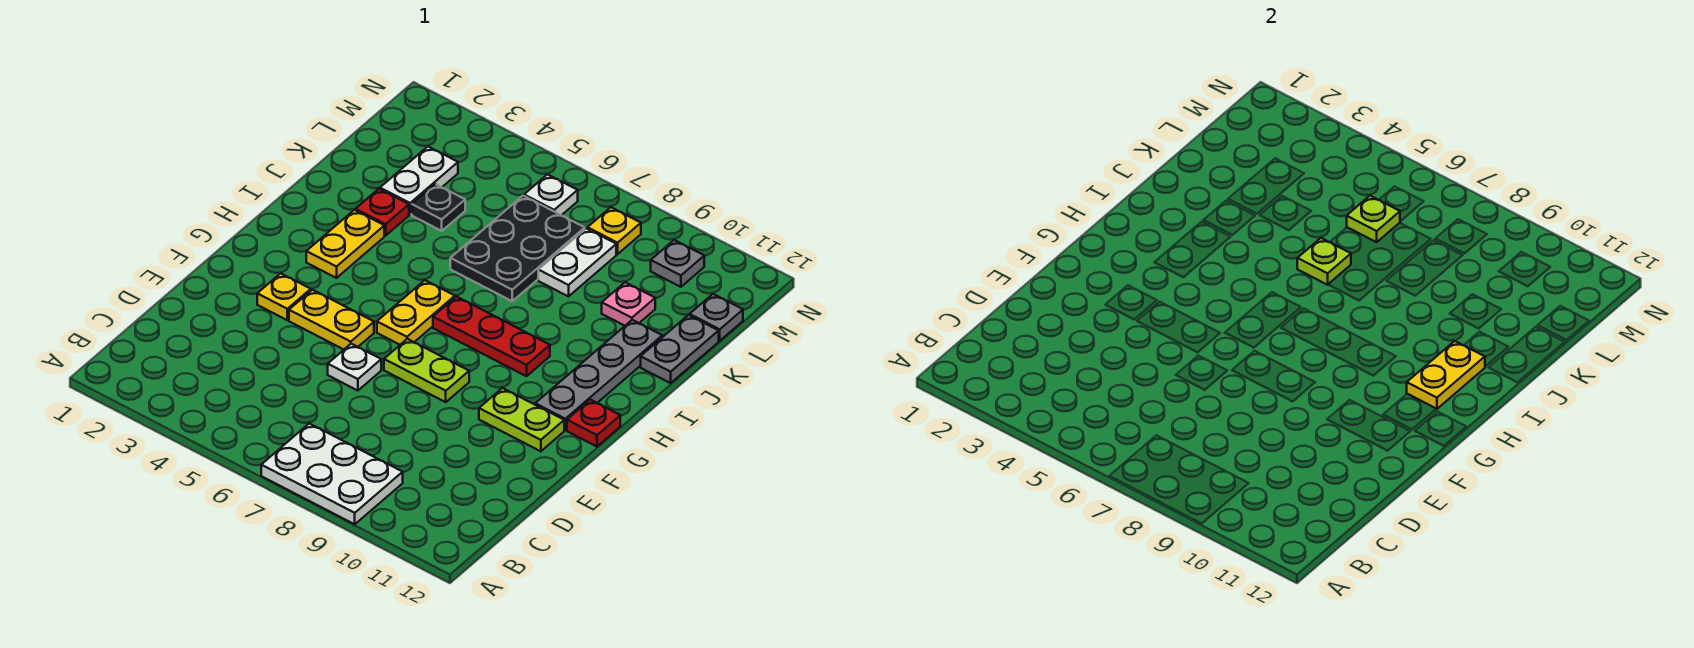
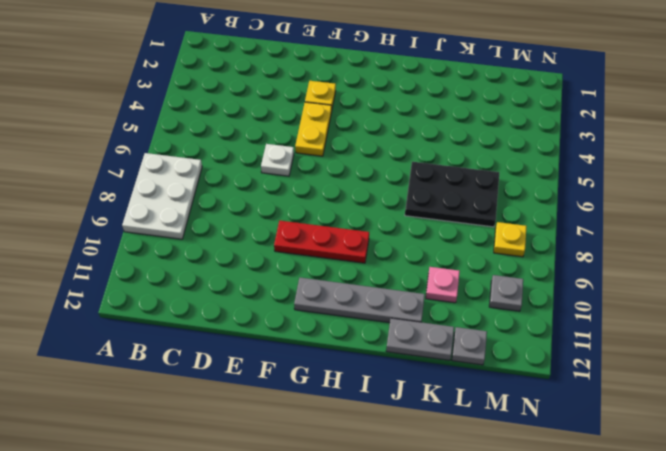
red plate F9:H9 level 1 -> red plate H7:H9 level 1
none -> lime plate F7:F8 level 1
none -> lime plate F10:F11 level 1
none -> yellow plate G6:H6 level 1

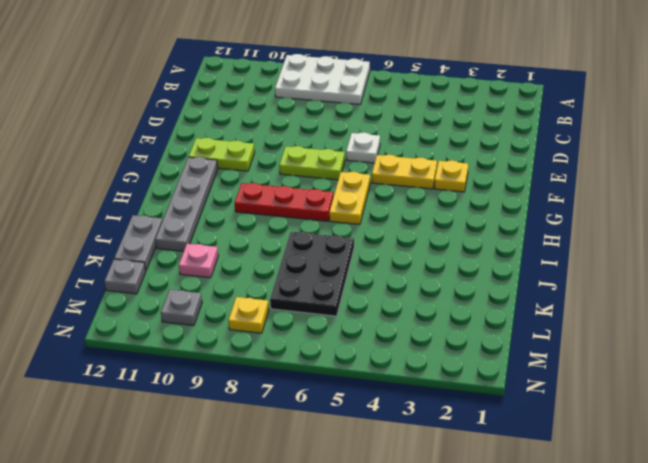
none -> red plate G12 level 1
none -> yellow plate H3:I3 level 1
none -> red plate J3 level 1

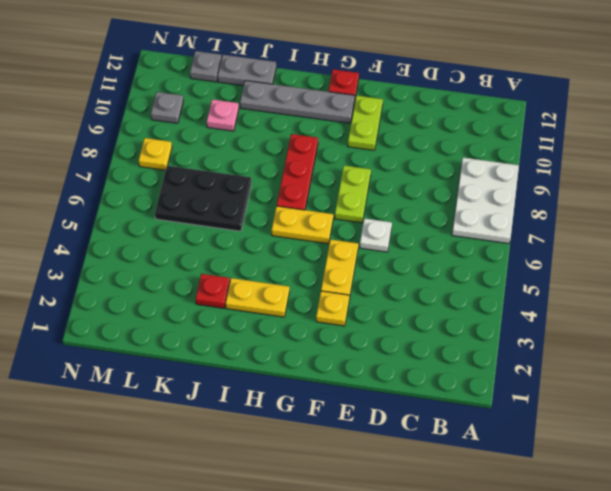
none -> white plate K3:L3 level 1
none -> black plate K4 level 1
none -> white plate K8:L8 level 1

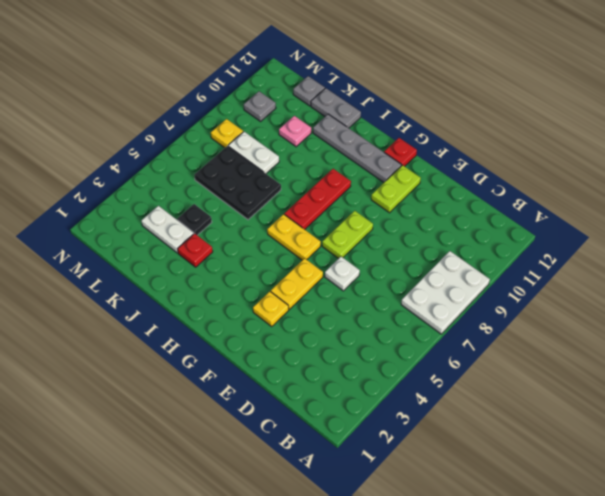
none -> yellow plate H3:I3 level 1
none -> white plate M6 level 1
none -> yellow plate H11:I11 level 2

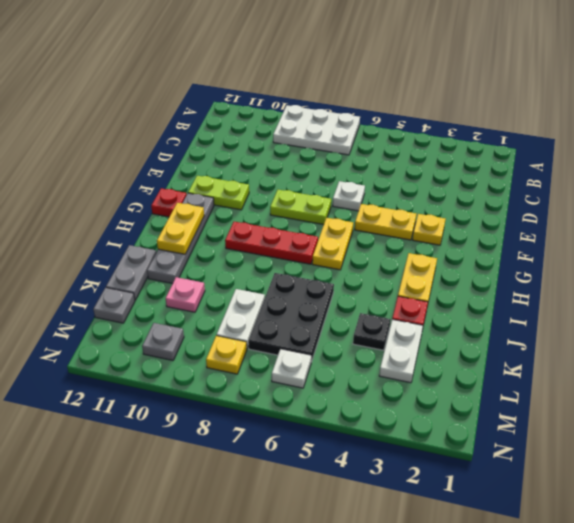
none -> lime plate J6 level 2
none -> lime plate L6 level 2

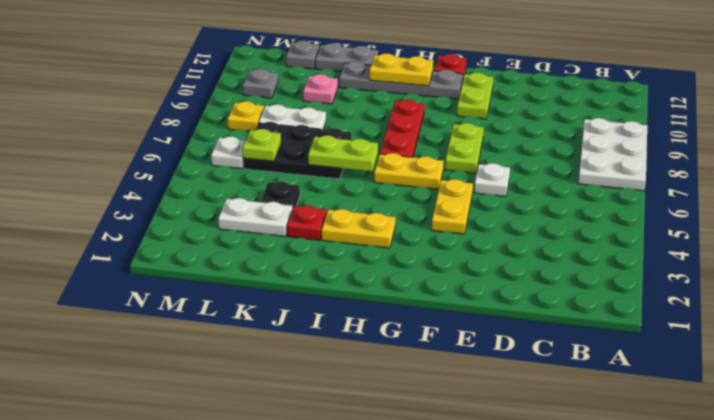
lime plate I6:J6 level 2 -> lime plate J6 level 2
none -> yellow plate F3 level 1

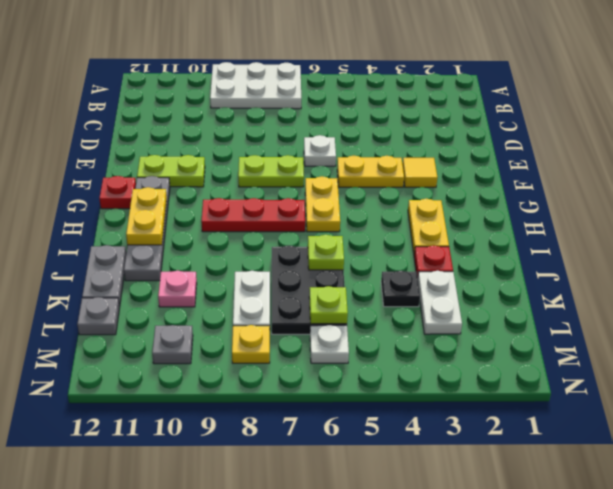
yellow tile F3 level 1 -> yellow plate F3 level 1

